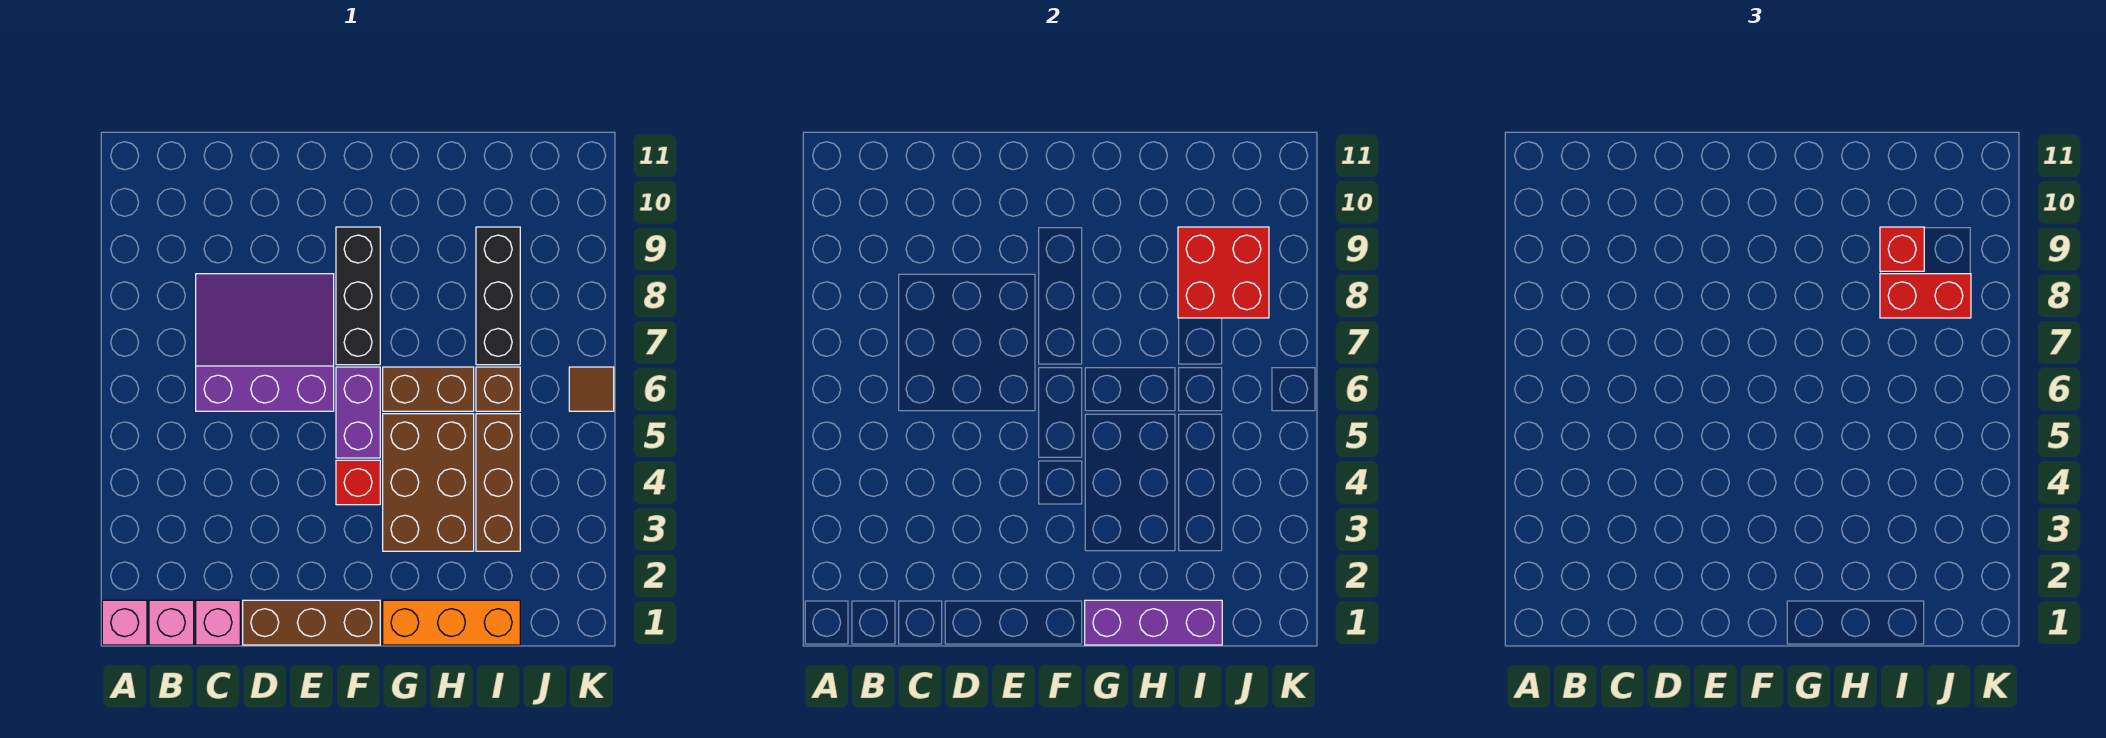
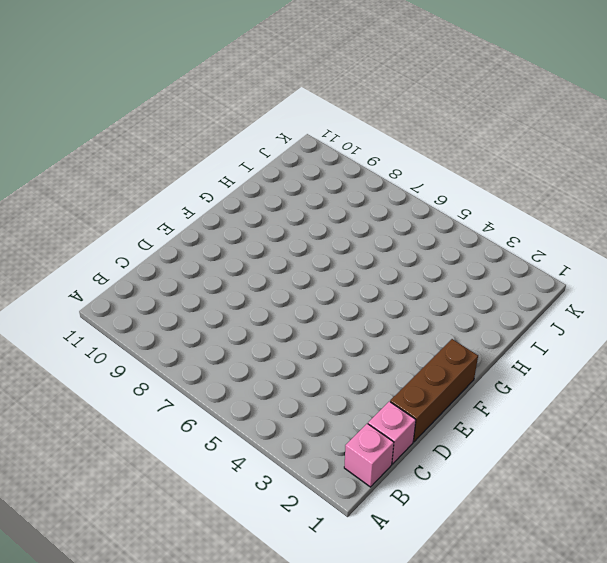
none -> pink brick A1 level 1
none -> purple slope C6:E8 level 1 top 6
none -> red brick F4 level 1

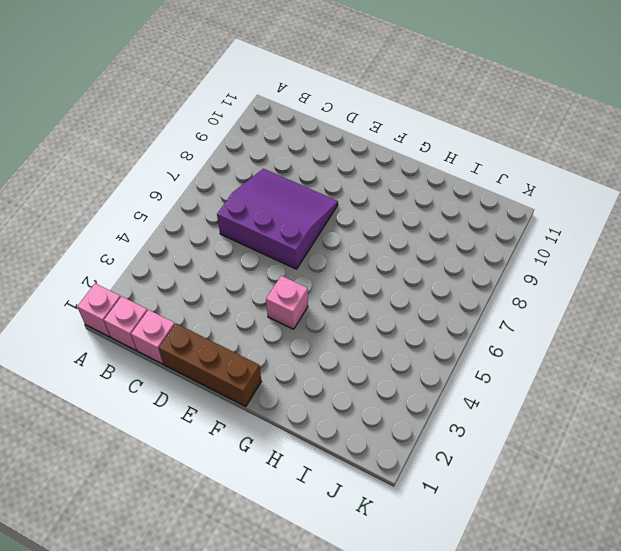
pink brick F4 level 1 -> red brick F4 level 1
none -> purple brick F5:F6 level 1
none -> black brick F7:F9 level 1
none -> orange brick G1:I1 level 1

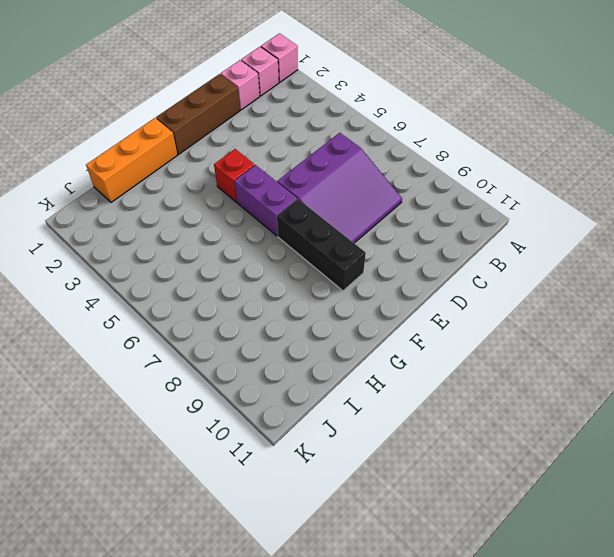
none -> brown brick G3:H5 level 1
none -> brown brick G6:H6 level 1
none -> brown brick I3:I5 level 1

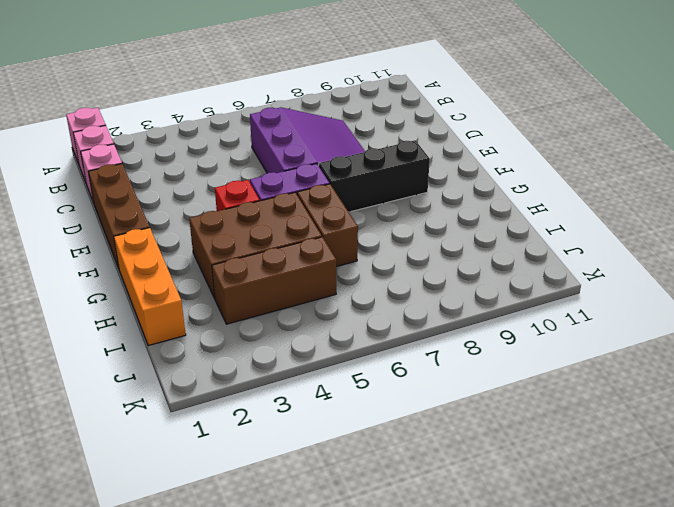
none -> brown brick I6 level 1
none -> black brick I7:I9 level 1
none -> brown tile K6 level 1

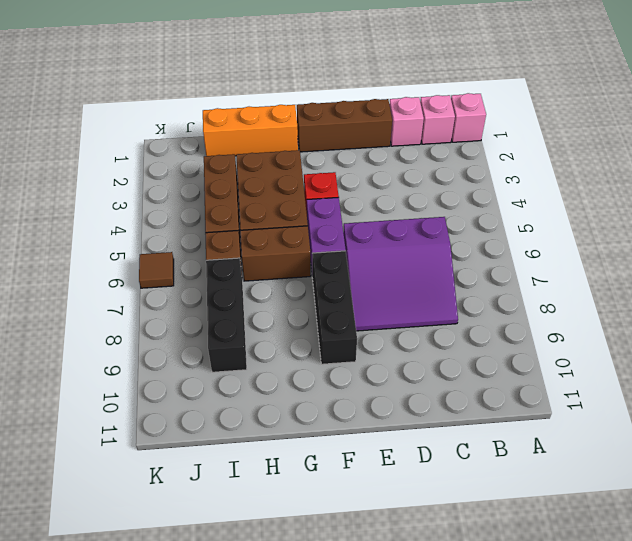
none -> purple brick G1:I1 level 2
none -> red brick I8:J9 level 2
none -> red brick I8:J8 level 3

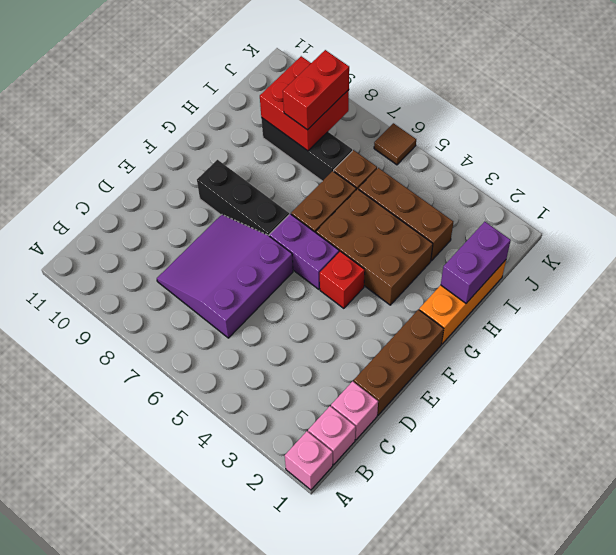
purple brick H1:I1 level 2 -> purple brick G1:I1 level 2
none -> red brick I9 level 3

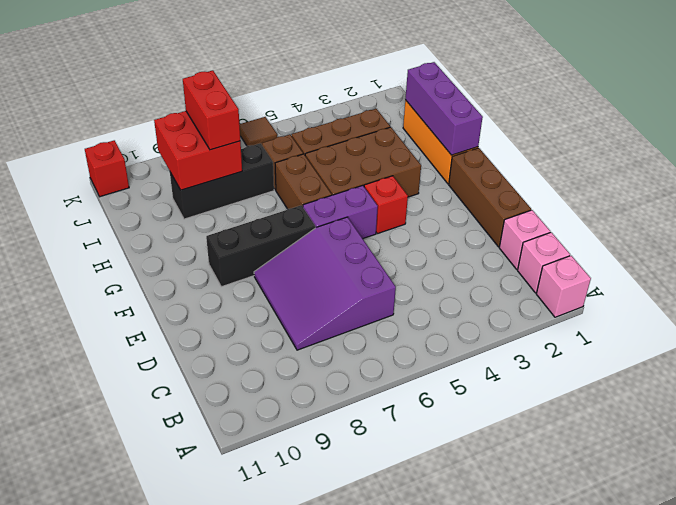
red brick K11 level 1 -> red brick I9 level 3

